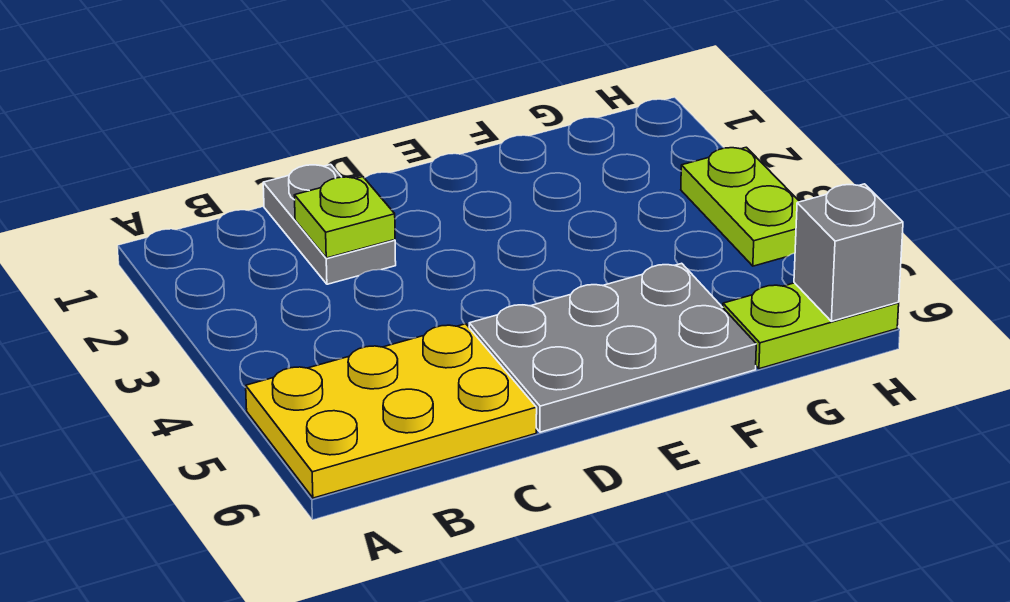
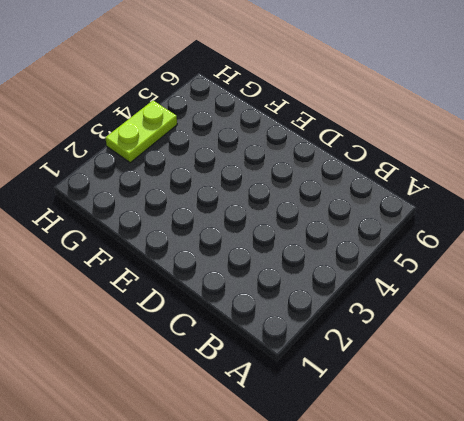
none -> yellow plate A5:C6 level 1
none -> grey plate C1:C2 level 1

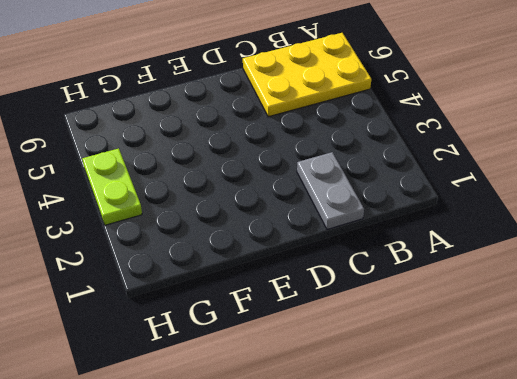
none -> grey plate D5:F6 level 1
none -> lime plate G6:H6 level 1

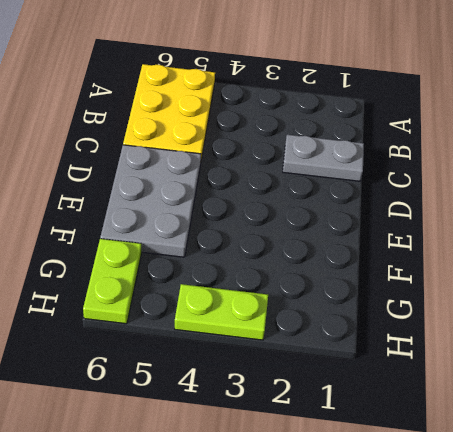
none -> lime plate C2 level 2
none -> grey brick H6 level 2

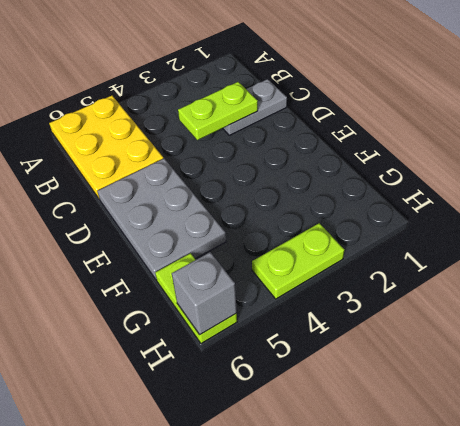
lime plate C2:C3 level 2 -> lime plate C2 level 2

